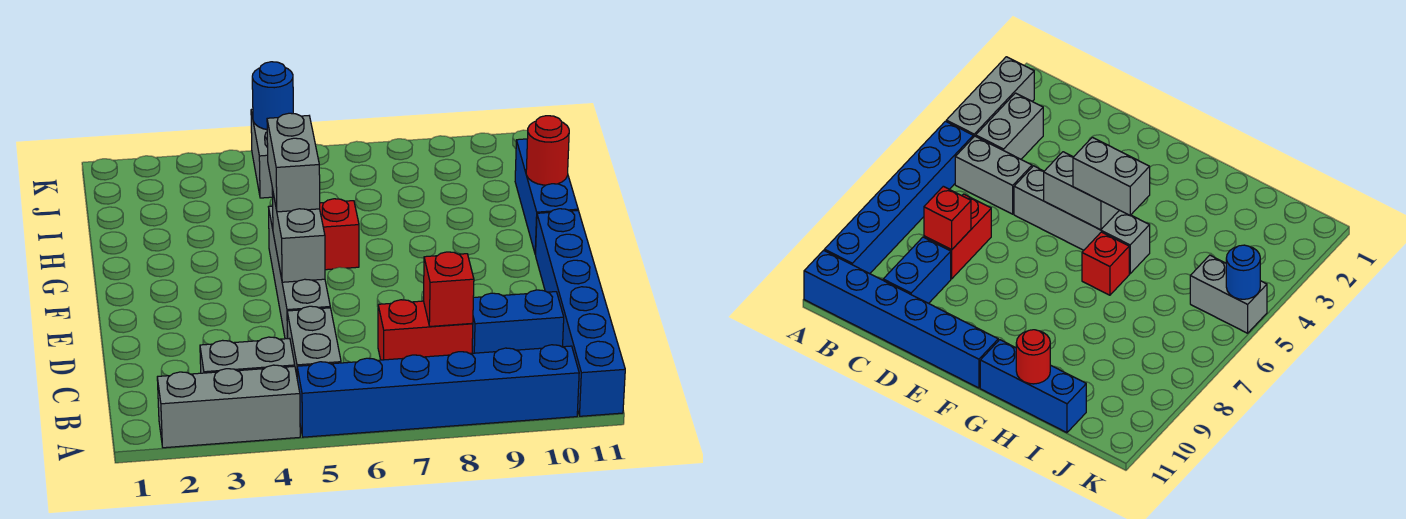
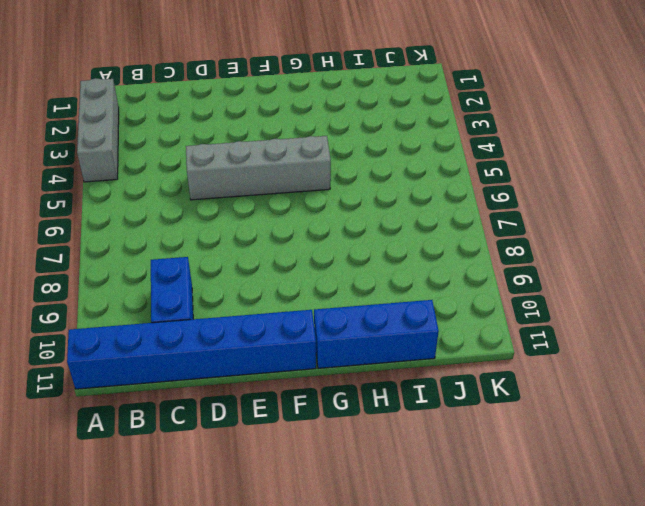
none -> blue brick A5:A10 level 1
none -> grey brick B3:B4 level 1
none -> grey brick B5:C5 level 1

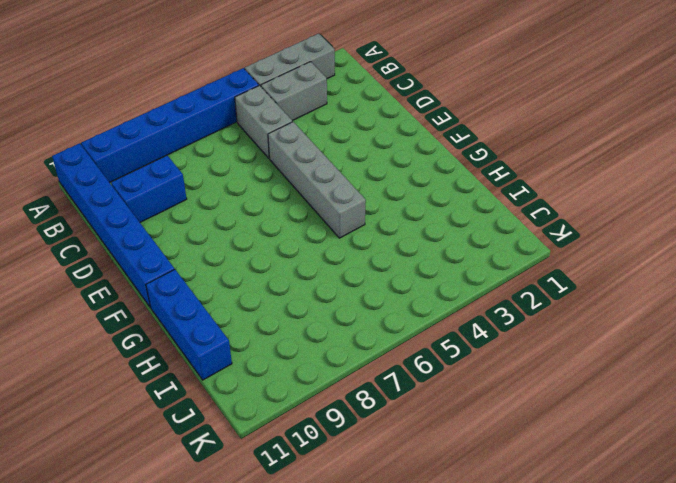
none -> red brick C7:C8 level 1
none -> red brick G6 level 1
none -> grey brick J5:K5 level 1

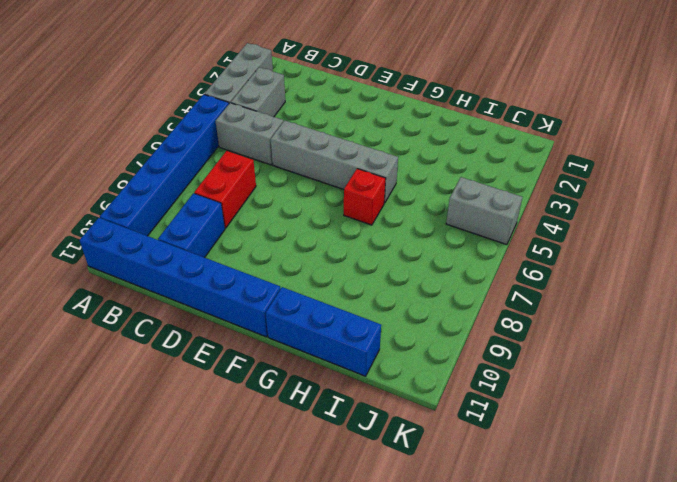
none -> red brick C8 level 2
none -> grey brick E5:F5 level 2
none -> red round brick H11 level 2

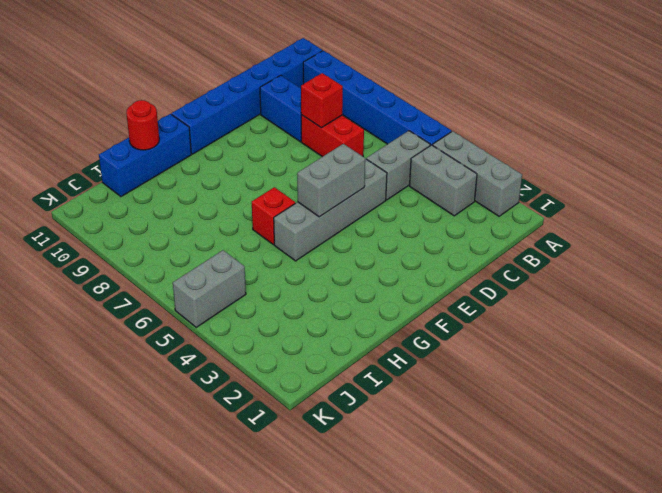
none -> blue round brick K5 level 2
none -> grey brick F5:G5 level 3

